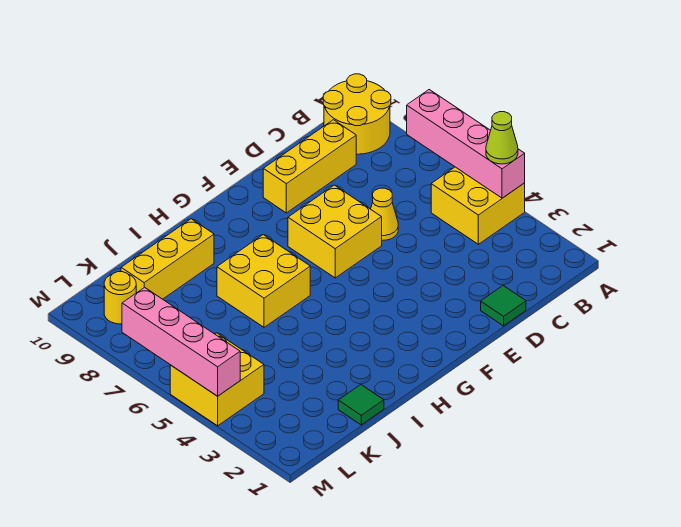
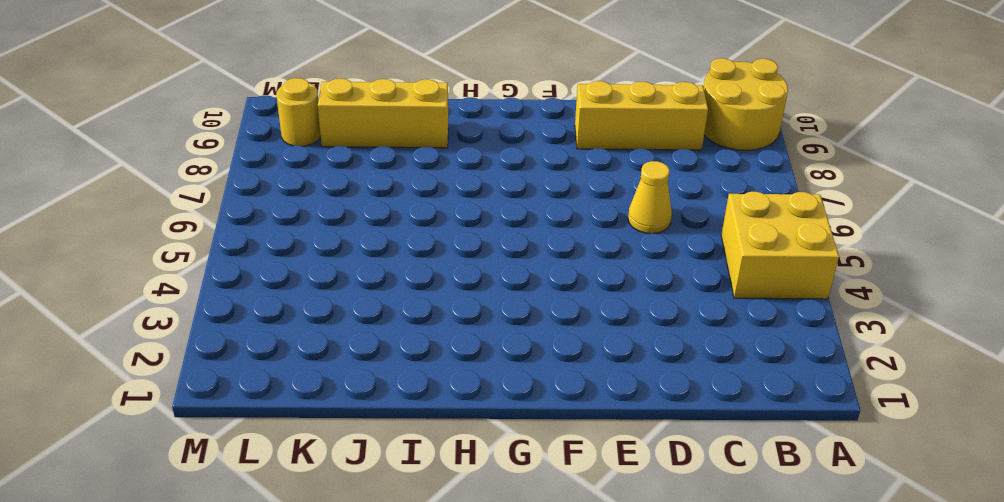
none -> green tile D1 level 1
none -> yellow brick E6:F7 level 1
none -> yellow brick H6:I7 level 1

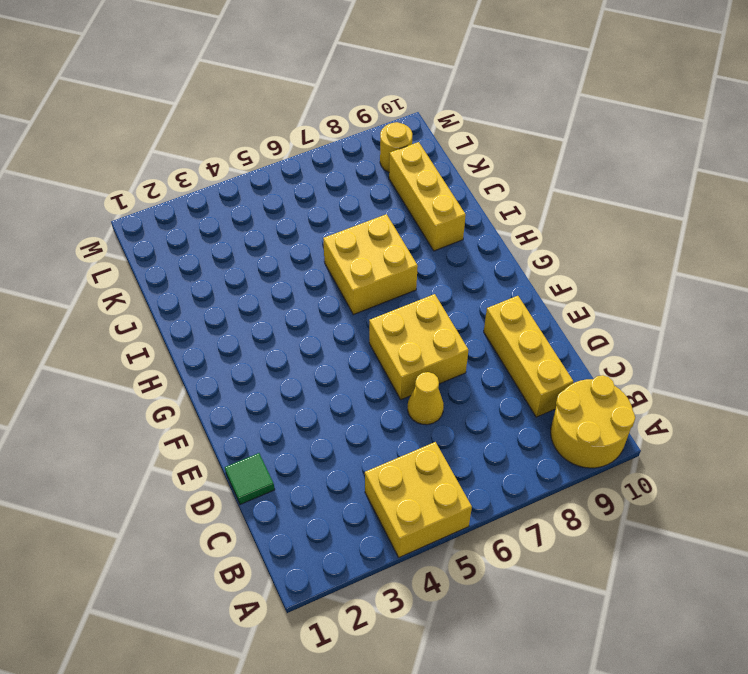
none -> green tile J1 level 1
none -> yellow brick L4:M5 level 1
none -> pink brick A4:A7 level 2

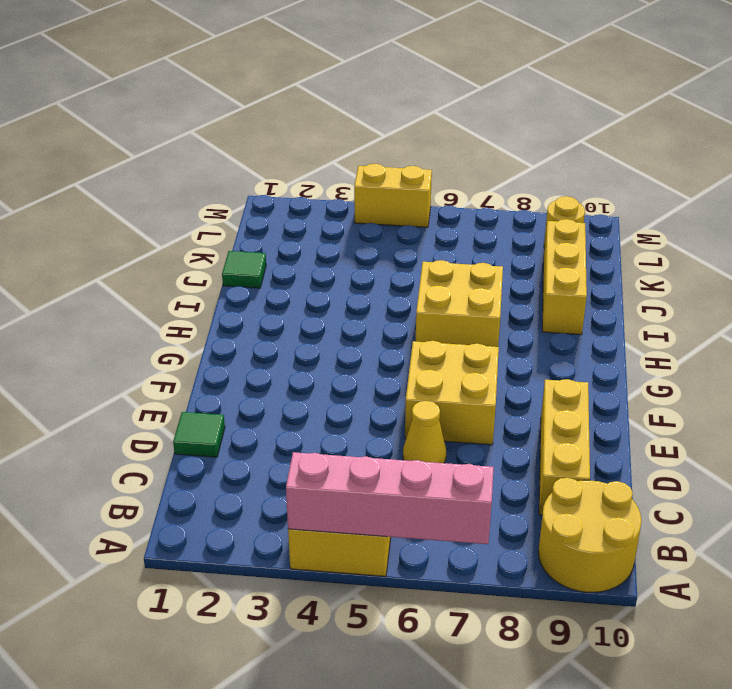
yellow brick M4:M5 level 1 -> yellow brick L4:M5 level 1
none -> pink brick M4:M7 level 2
none -> lime cone A4 level 3

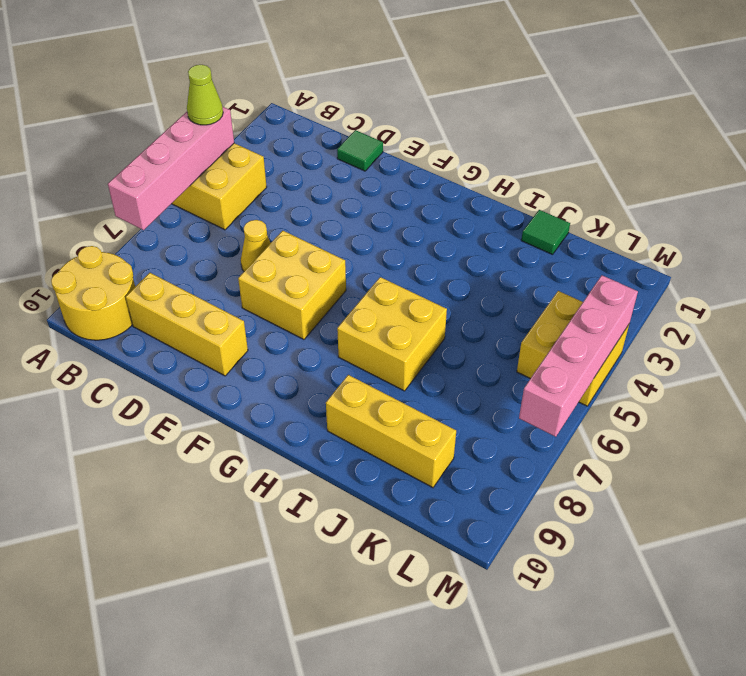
none -> yellow round brick L9 level 1

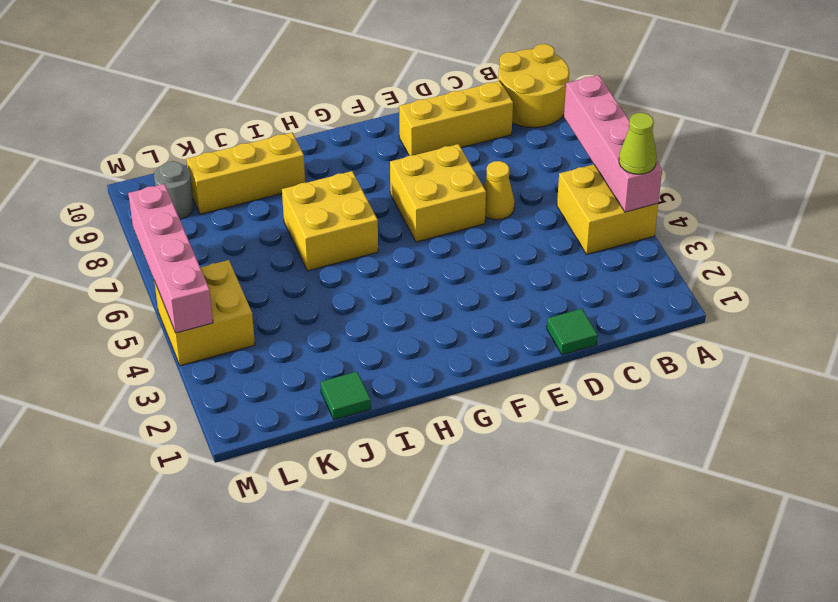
grey round brick L9 level 1 -> yellow round brick L9 level 1

